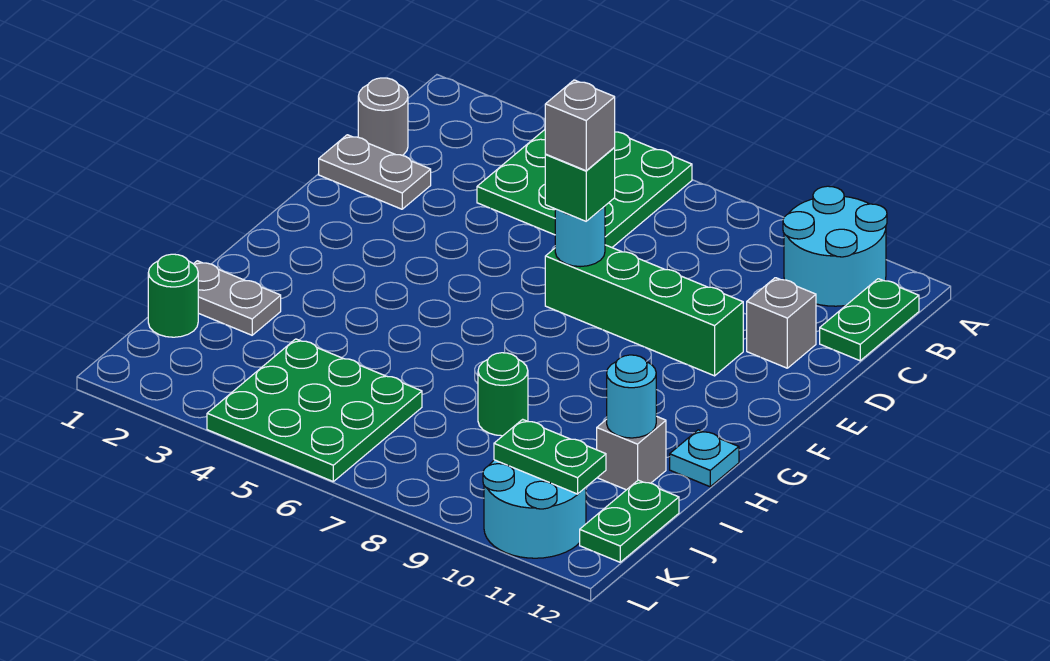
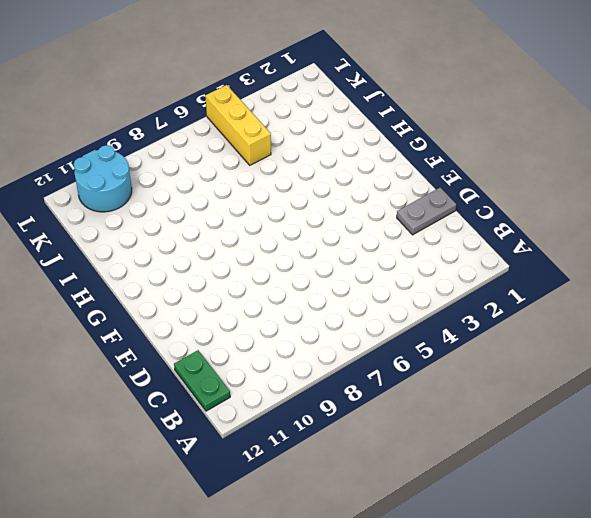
yellow brick J5:L5 level 1 -> green plate J4:L6 level 1
none -> green plate A4:C6 level 1
none -> cyan round brick A10:B11 level 1
none -> grey round brick C1 level 1

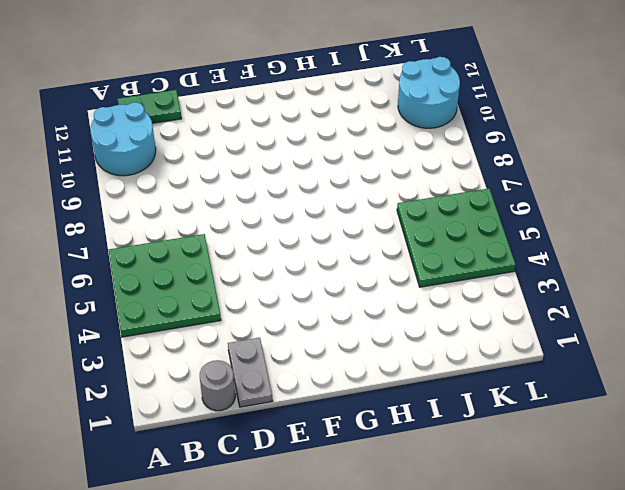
none -> grey brick D11 level 1
none -> green brick E7:E10 level 1
none -> cyan plate H12 level 1

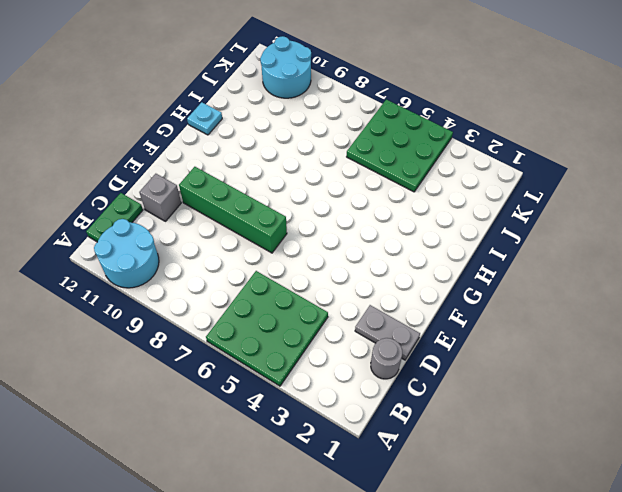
none -> grey plate I1:I2 level 1
none -> green round brick I8 level 1
none -> grey brick I11 level 1

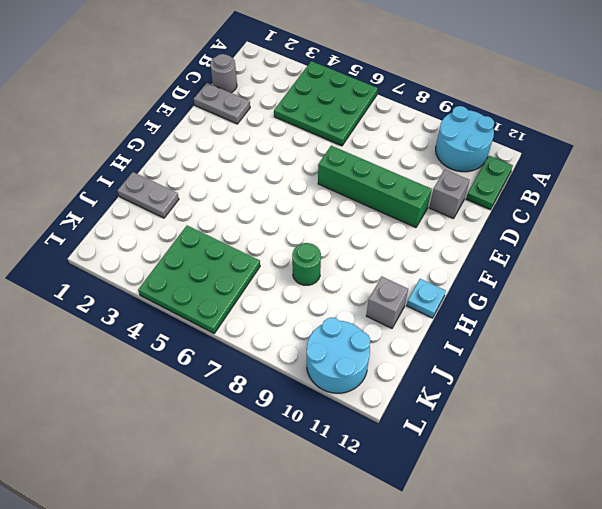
none -> green round brick J1 level 1
none -> green plate J12:K12 level 1
none -> cyan round brick E7 level 2

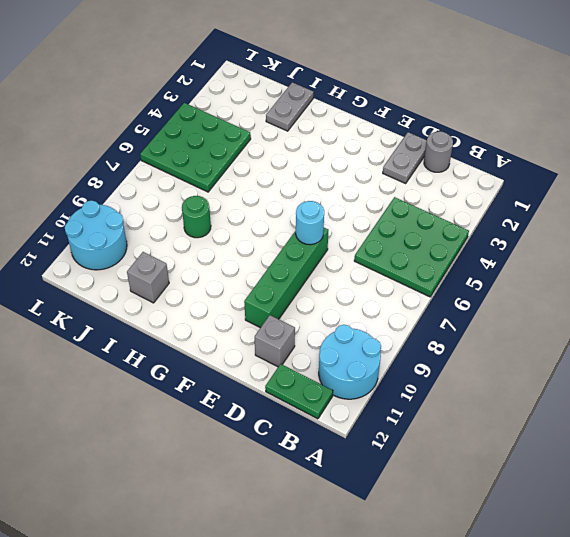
none -> cyan plate H12 level 1
none -> green round brick J1 level 1
none -> green plate J12:K12 level 1

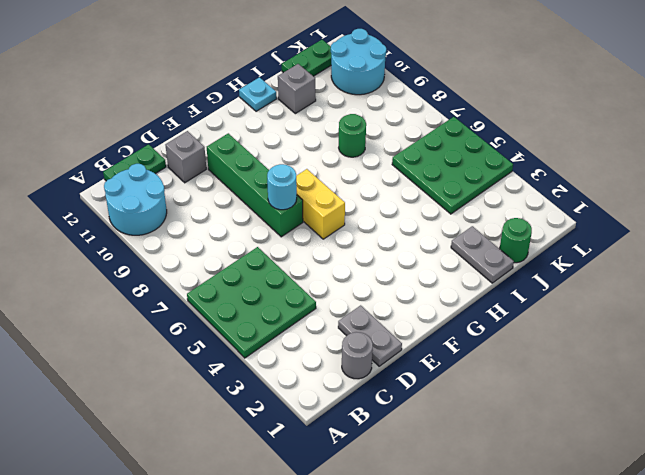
yellow brick F6:F7 level 1 -> none
none -> cyan round brick I11 level 2
none -> green plate K10:K11 level 2
none -> green brick E7 level 3

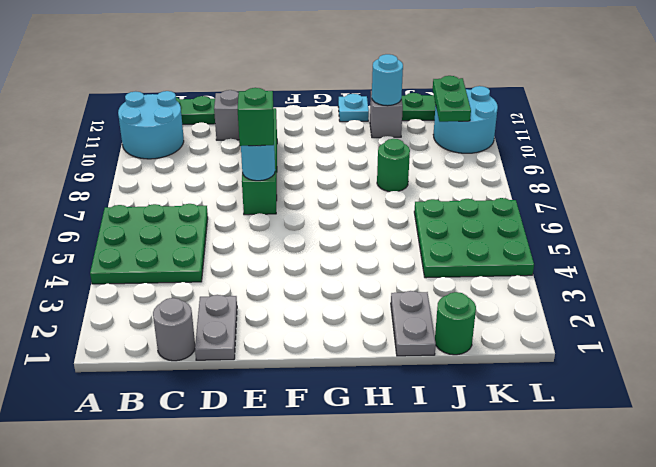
none -> grey brick E7 level 4

